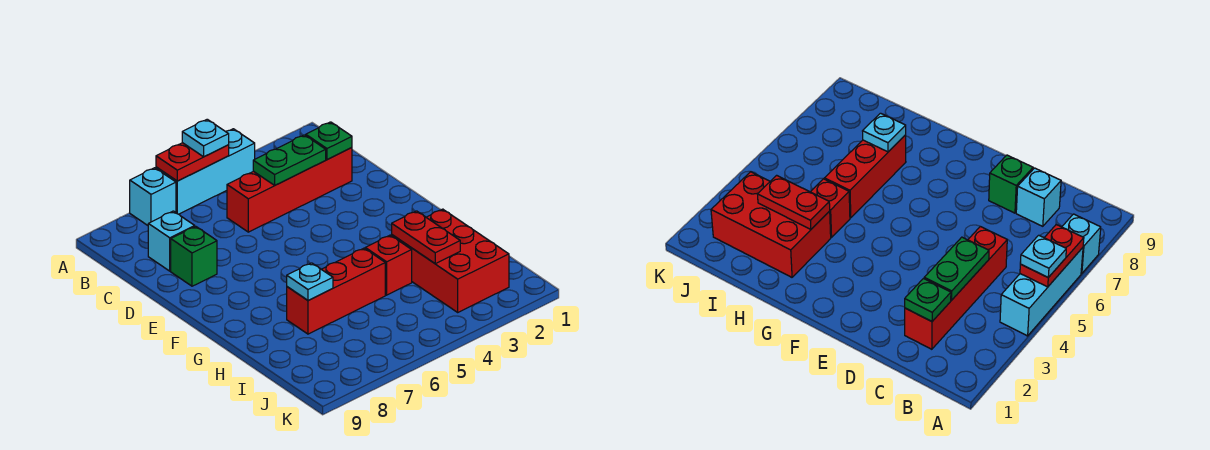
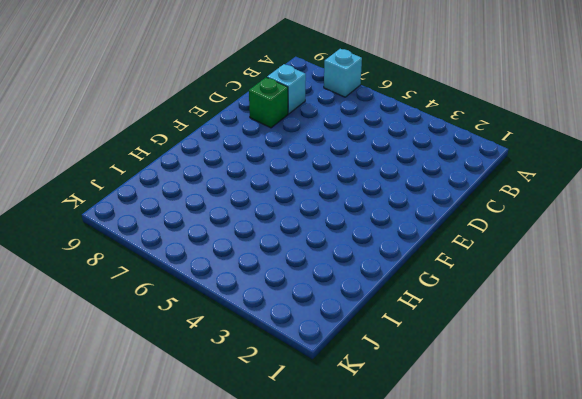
none -> cyan brick A4:A6 level 1
none -> red brick C2:C5 level 1
none -> red brick H2:J3 level 1

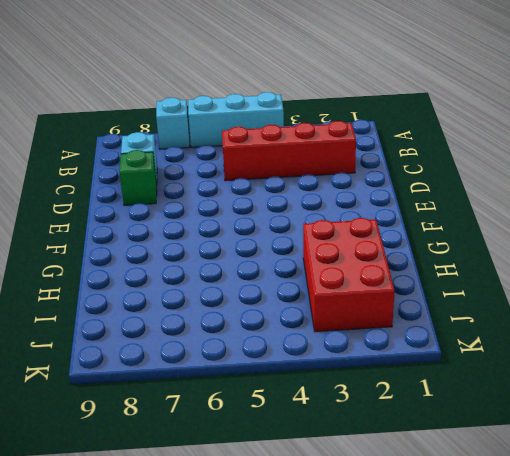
none -> red brick H4 level 1
none -> red brick H5:H7 level 1
none -> red plate A5:A6 level 2

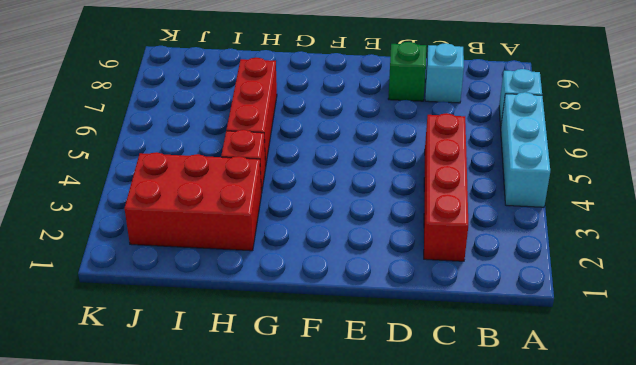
none -> red plate A5:A6 level 2
none -> green plate C2 level 2
none -> green plate C3:C4 level 2

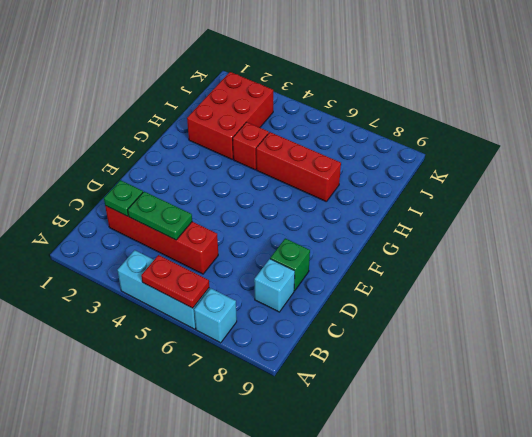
none -> red plate H3:I3 level 2
none -> cyan plate H7 level 2
none -> cyan plate A5 level 3

